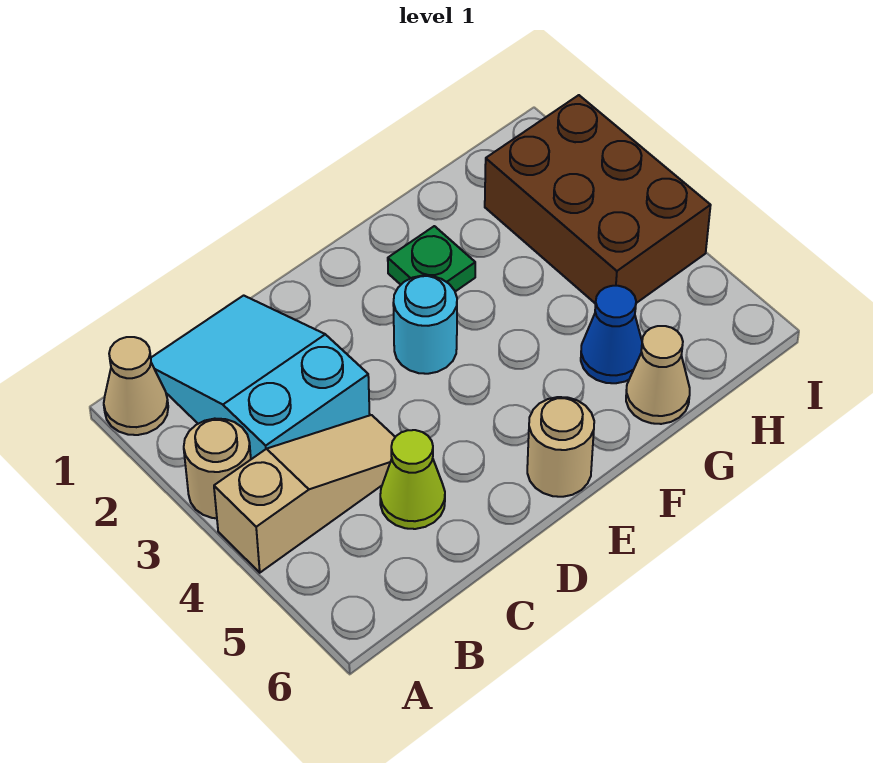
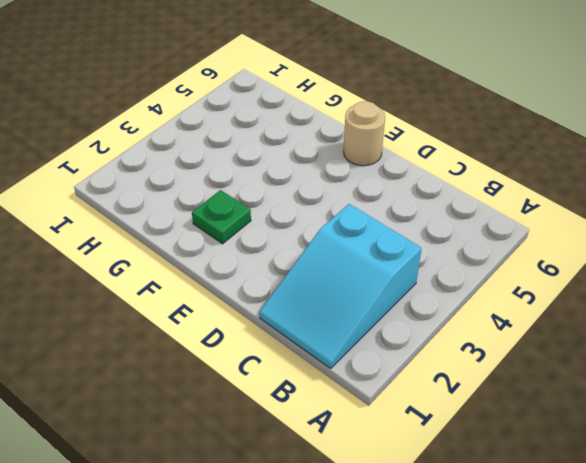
none -> tan cone A1 level 1
none -> tan round brick A3 level 1

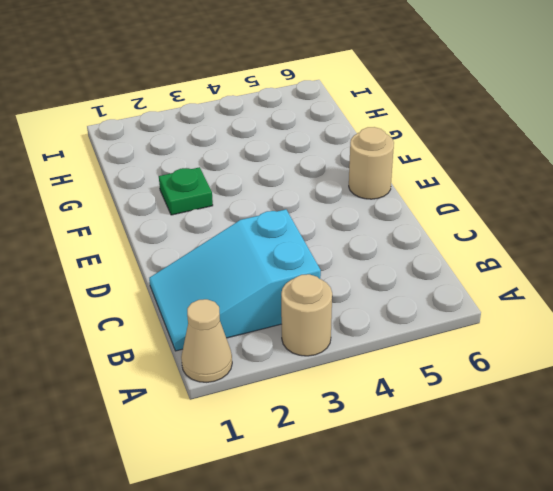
none -> tan slope A4:C4 level 1 top A
none -> lime cone C5 level 1

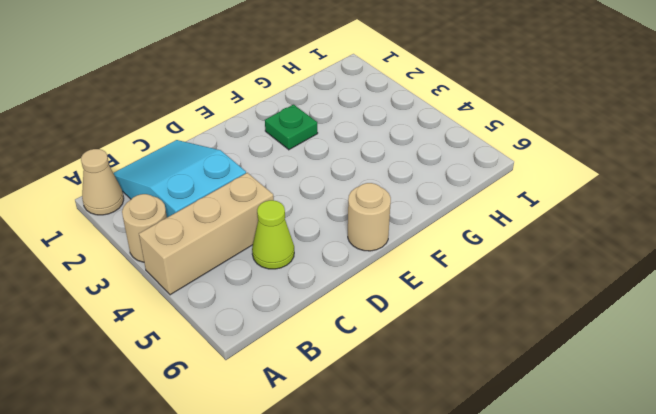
tan brick A4:C4 level 1 -> tan slope A4:C4 level 1 top A
none -> cyan round brick E3 level 1
none -> blue cone G5 level 1

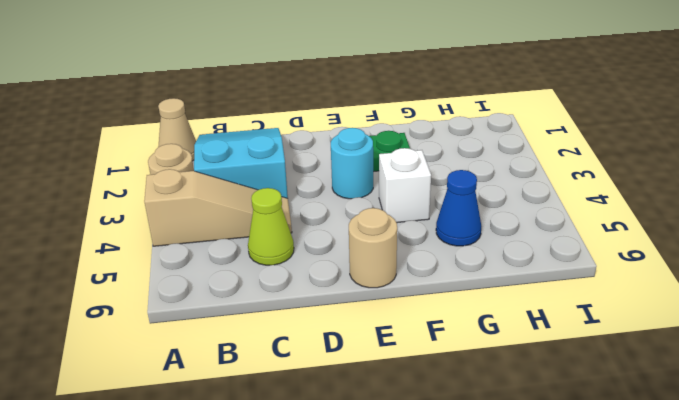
white brick F4 level 1 -> none
none -> tan cone G6 level 1
none -> brown brick H2:I4 level 1

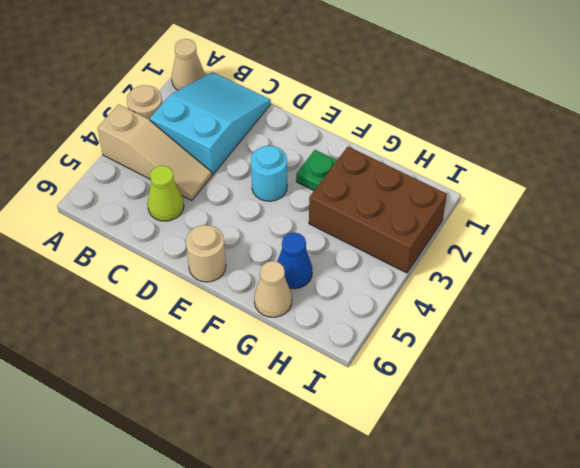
brown brick G2:I3 level 1 -> brown brick H2:I4 level 1

